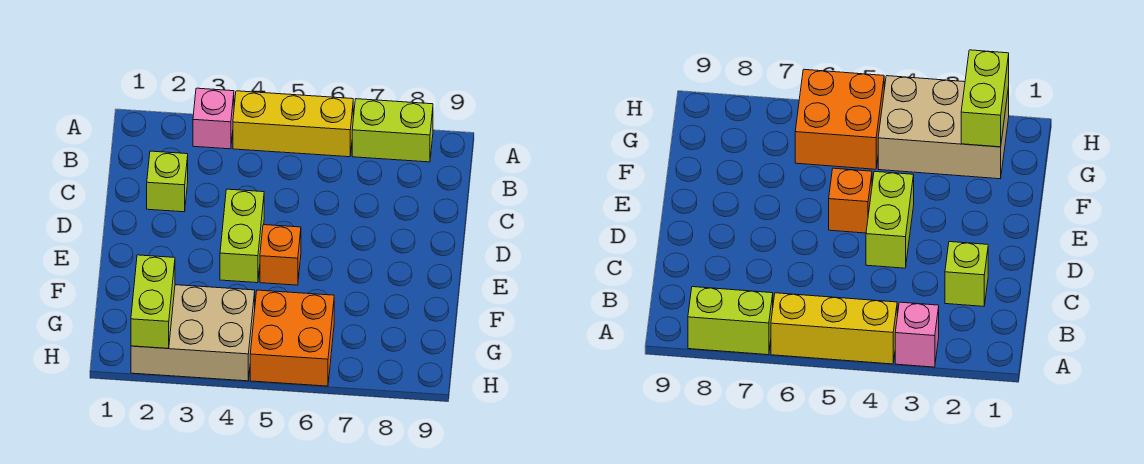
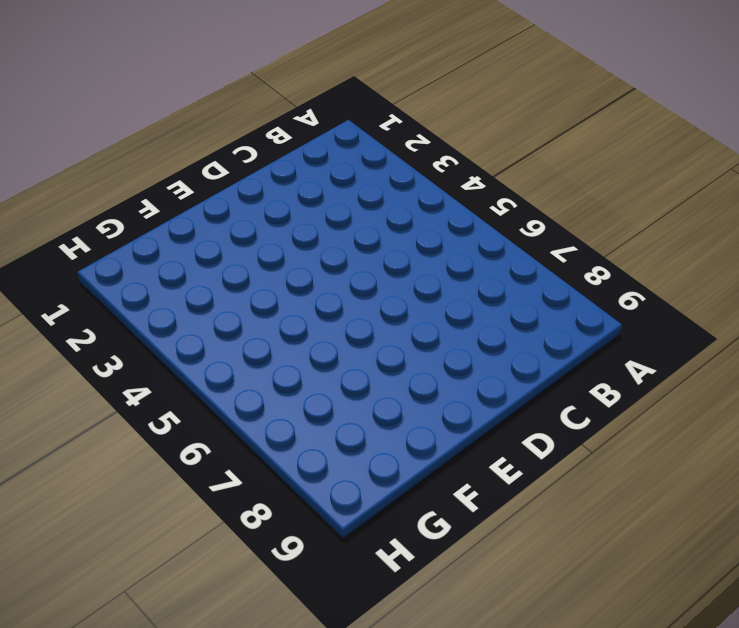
none -> pink brick A3 level 1
none -> yellow brick A4:A6 level 1

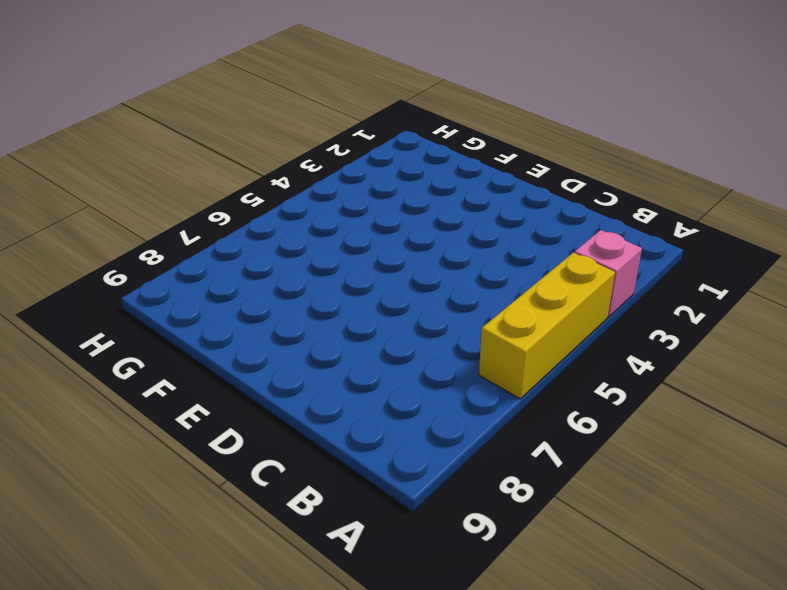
none -> lime brick A7:A8 level 1
none -> lime brick C2 level 1

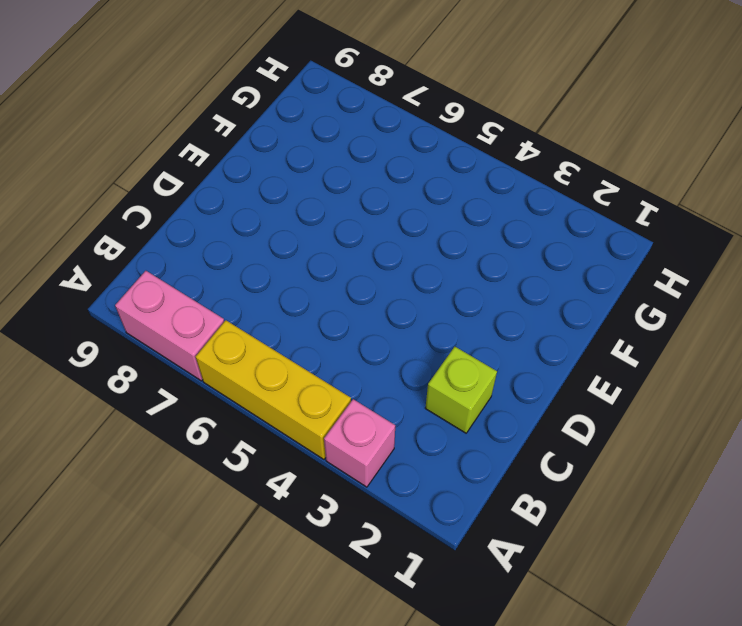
pink brick A7:A8 level 1 -> lime brick A7:A8 level 1
none -> lime brick D4:E4 level 1
none -> orange brick E5 level 1

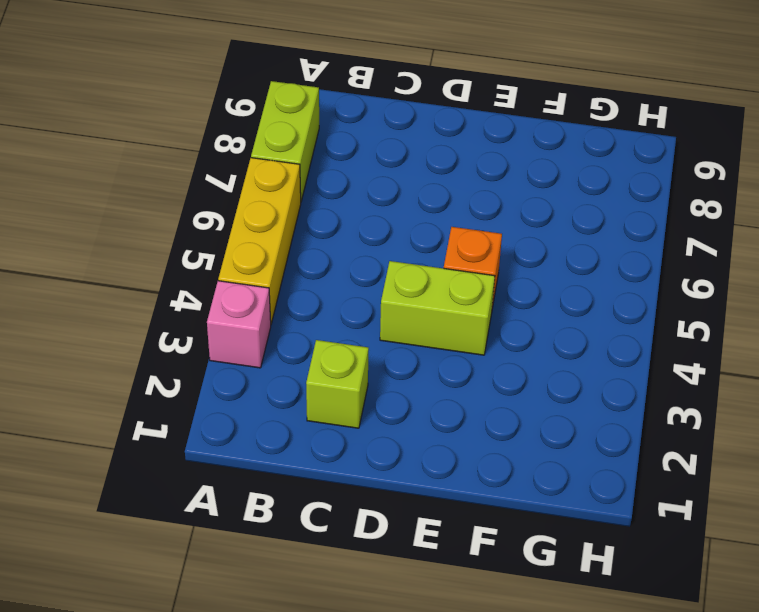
none -> tan brick G2:H4 level 1
none -> orange brick G5:H6 level 1

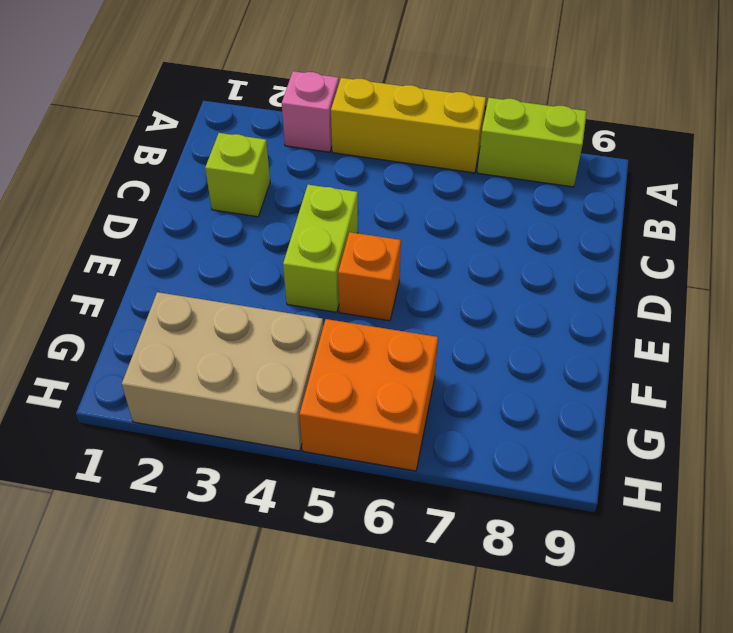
none -> lime brick G2:H2 level 2

